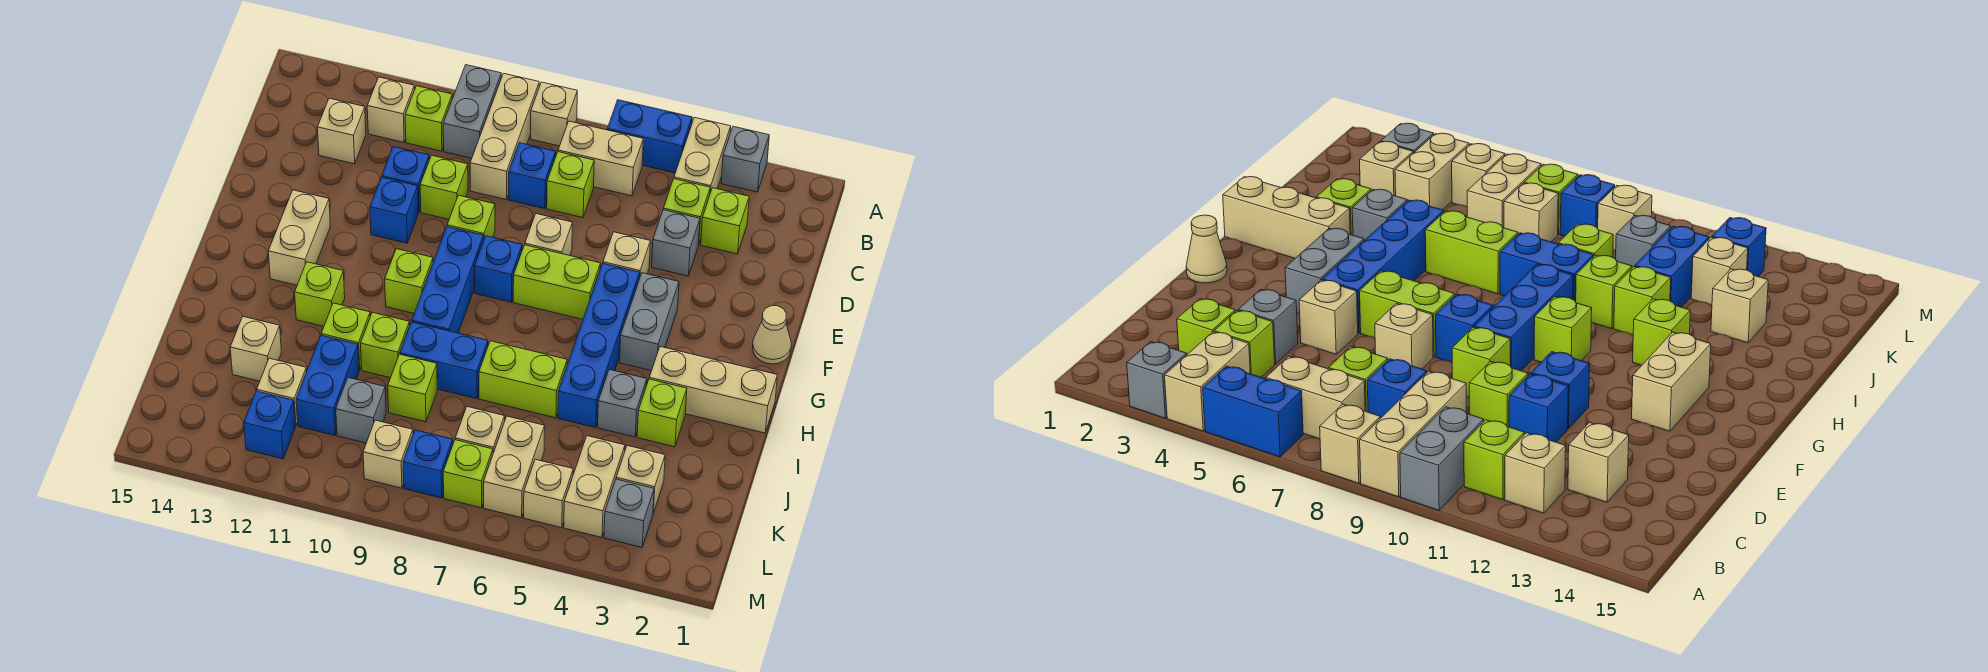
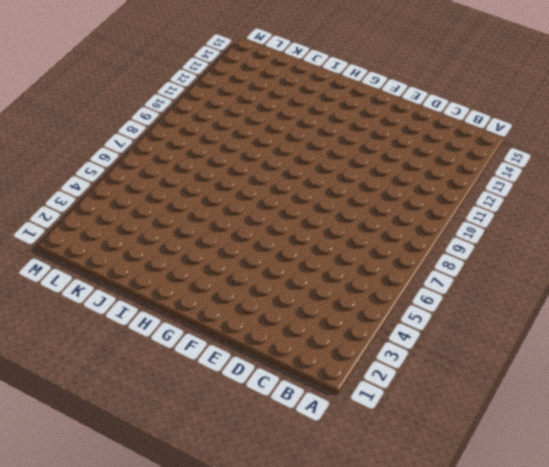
none -> grey brick A3 level 1
none -> tan brick A4:B4 level 1
none -> blue brick A5:A6 level 1
none -> tan brick A8 level 1

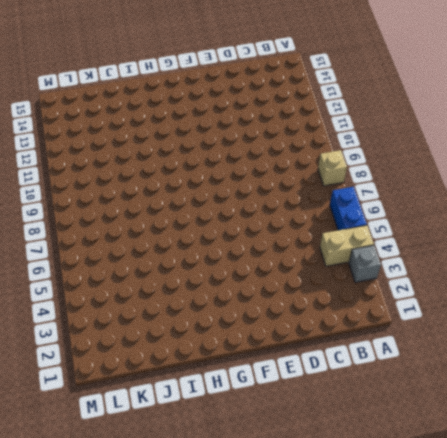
none -> tan brick A9:C9 level 1
none -> grey brick A10:B10 level 1
none -> tan brick B6:B7 level 1
none -> lime brick B11 level 1

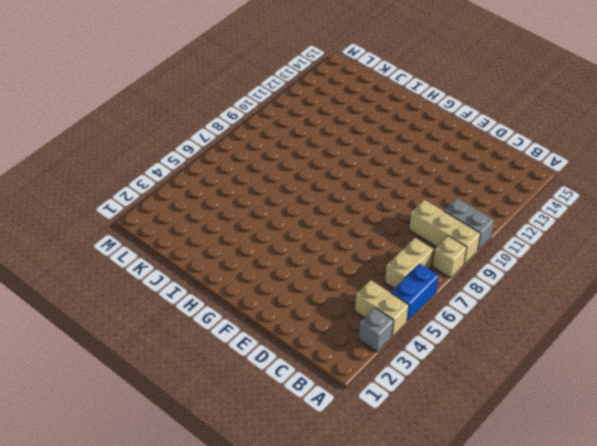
none -> lime brick B11 level 1
none -> tan brick B12 level 1
none -> lime brick C3 level 1
none -> lime brick C4 level 1

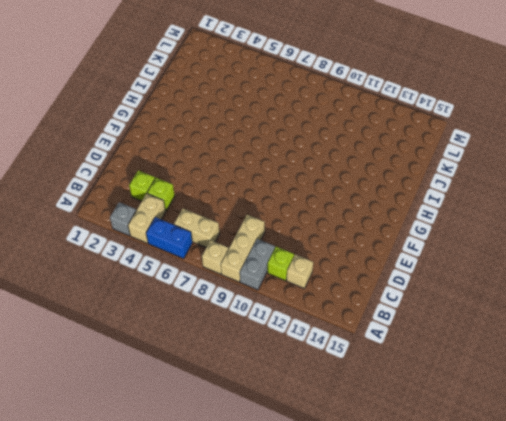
none -> lime brick C7 level 1
none -> blue brick C8 level 1
none -> tan brick C13 level 1
none -> grey brick D4 level 1

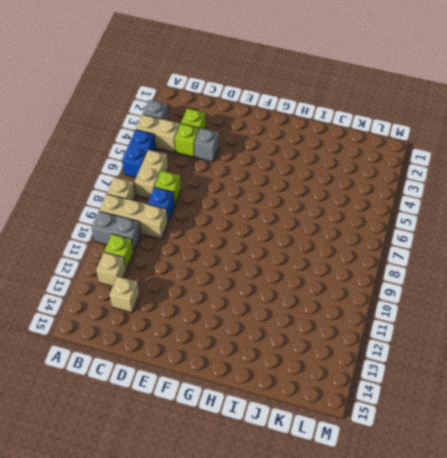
none -> lime brick D10 level 1
none -> blue brick D11 level 1
none -> tan brick E5 level 1
none -> tan brick E7 level 1

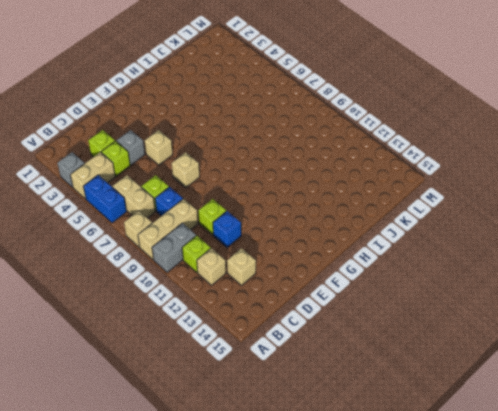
none -> lime brick E9 level 1
none -> blue brick E11 level 1
none -> tan cone F1 level 1
none -> grey brick F4:G4 level 1

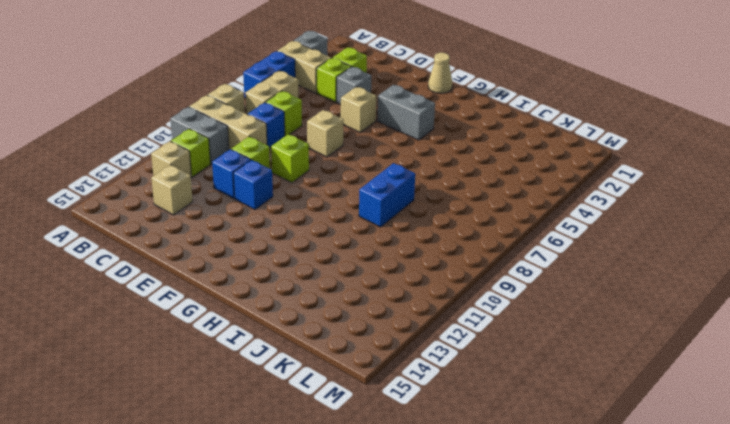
none -> blue brick F5:I5 level 1
none -> lime brick F6:F7 level 1
none -> blue brick F8 level 1
none -> blue brick F9:H9 level 1

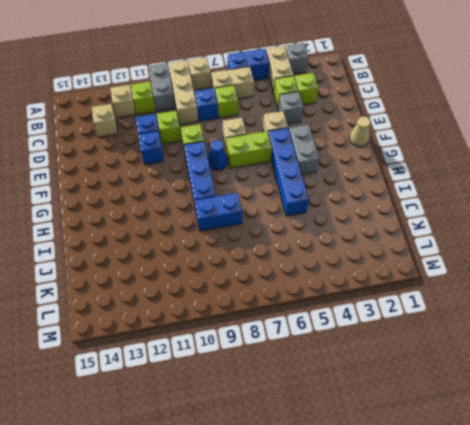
blue cone F8 level 1 -> blue brick F8 level 1
none -> tan brick F13:G13 level 1
none -> lime brick G10 level 1
none -> tan brick H1:H3 level 1
none -> lime brick H12 level 1

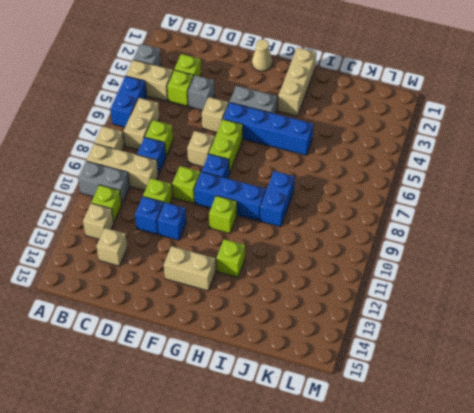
none -> lime brick I3 level 1
none -> grey brick I4 level 1
none -> lime brick I6:I7 level 1
none -> lime brick I10 level 1

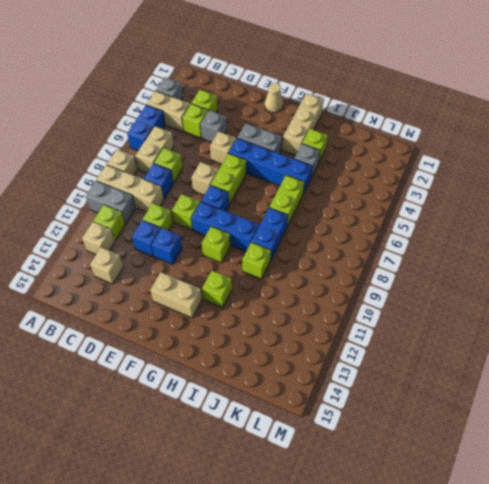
none -> lime brick I11 level 1
none -> lime brick J9 level 1
none -> blue brick J11:K11 level 1
none -> tan brick J13 level 1

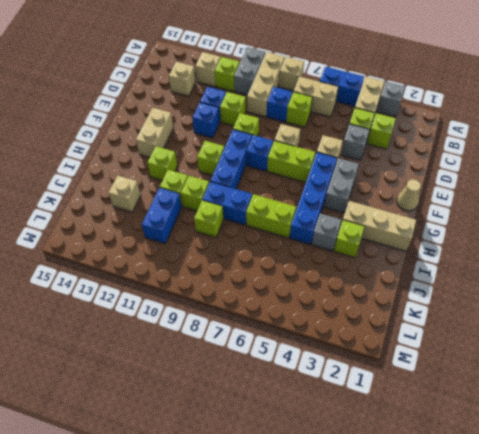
none -> tan brick K3 level 1
none -> tan brick K4:L4 level 1
none -> tan brick K6:L6 level 1
none -> tan brick K7 level 1

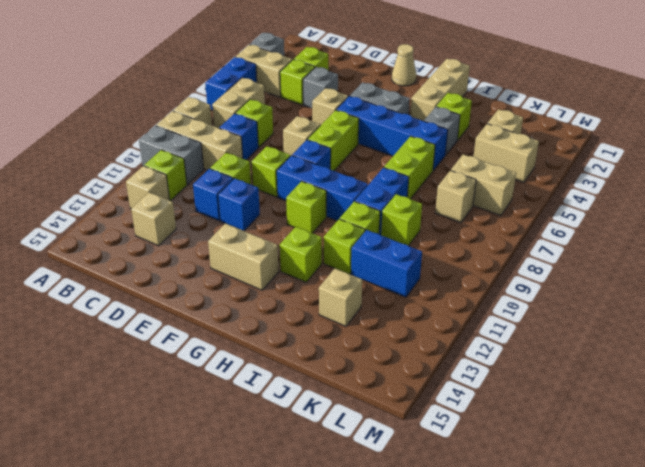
none -> grey brick K10 level 1
none -> tan brick K12 level 1
none -> grey brick L3 level 1
none -> tan brick L5 level 1

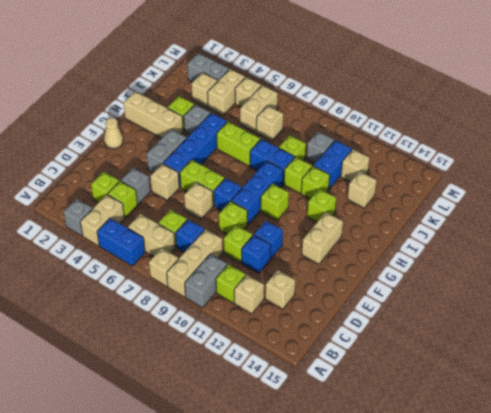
grey brick L2:L3 level 1 -> grey brick L3 level 1
none -> lime brick L7 level 1
none -> blue brick L8 level 1
none -> tan brick L9 level 1
none -> blue brick L12 level 1

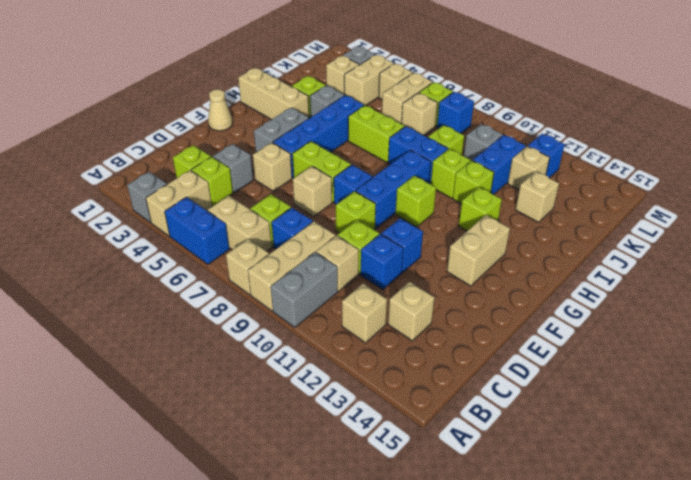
tan brick C10 level 1 -> tan brick L9 level 1
none -> lime brick B11 level 1

